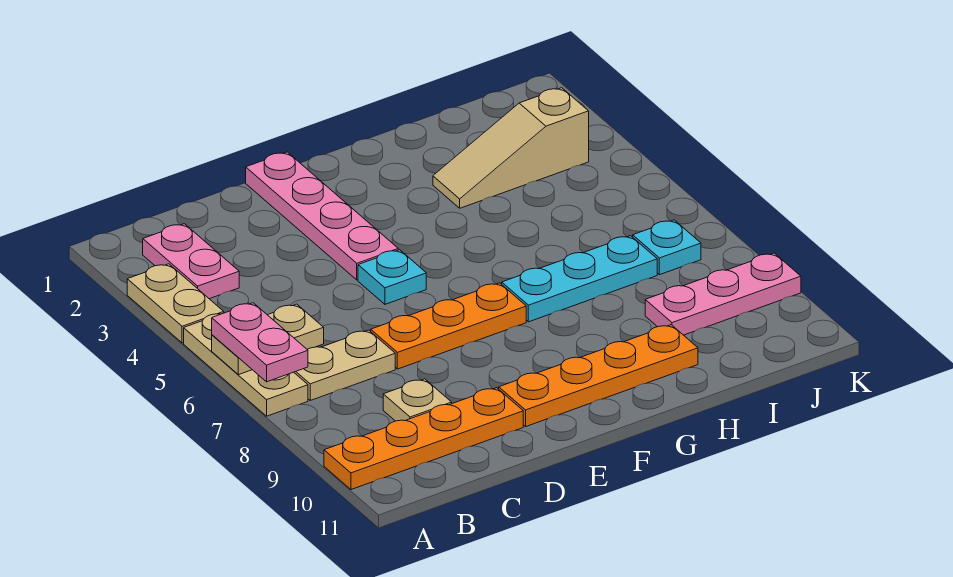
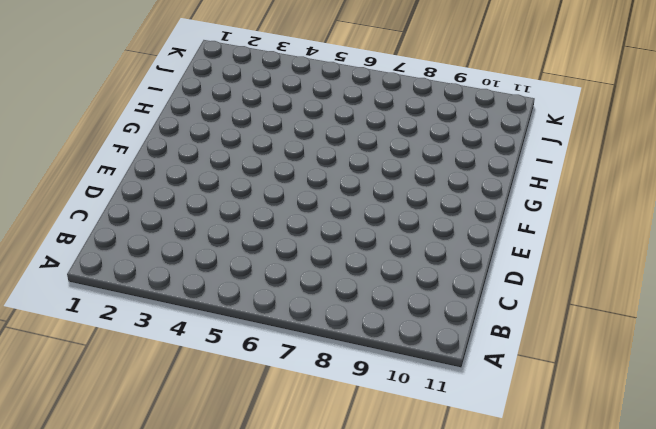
none -> tan plate A3:A4 level 1
none -> tan plate A5:A7 level 1
none -> orange plate A10:D10 level 1

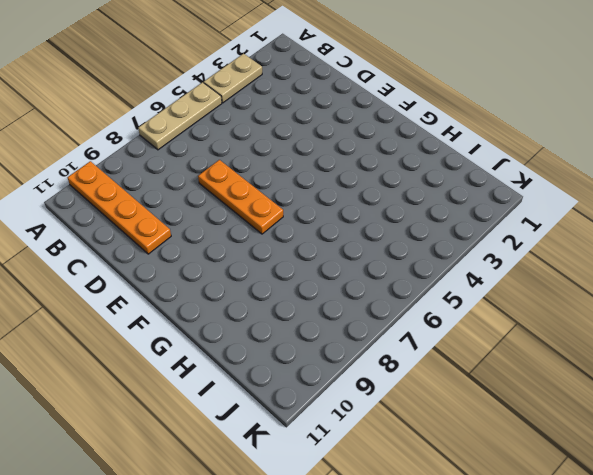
none -> pink plate B2:B3 level 1
none -> tan plate B7:C7 level 1
none -> tan plate C9 level 1

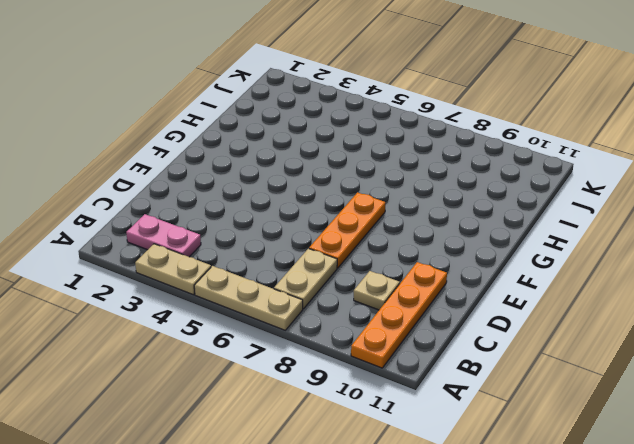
none -> pink plate E1:E4 level 1
none -> cyan plate E5 level 1
none -> orange plate E10:H10 level 1

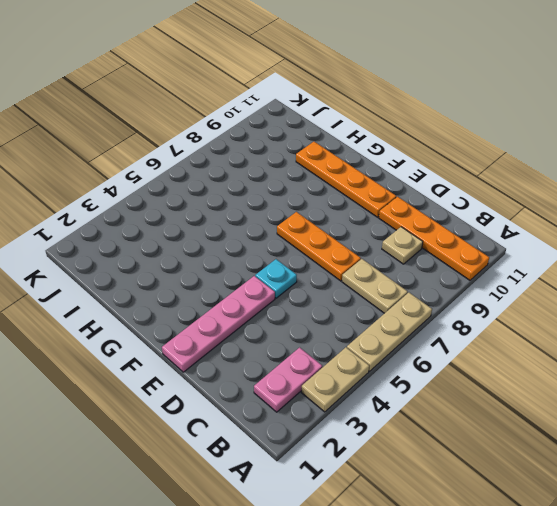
none -> cyan plate G7:I7 level 1
none -> tan slope H3:J3 level 1 top J
none -> pink plate I9:K9 level 1

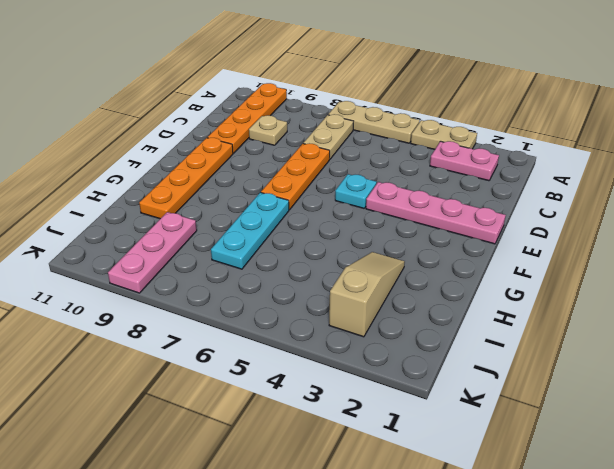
none -> cyan plate J7 level 1
none -> tan plate A6:B6 level 2
none -> pink plate A6:A7 level 3

